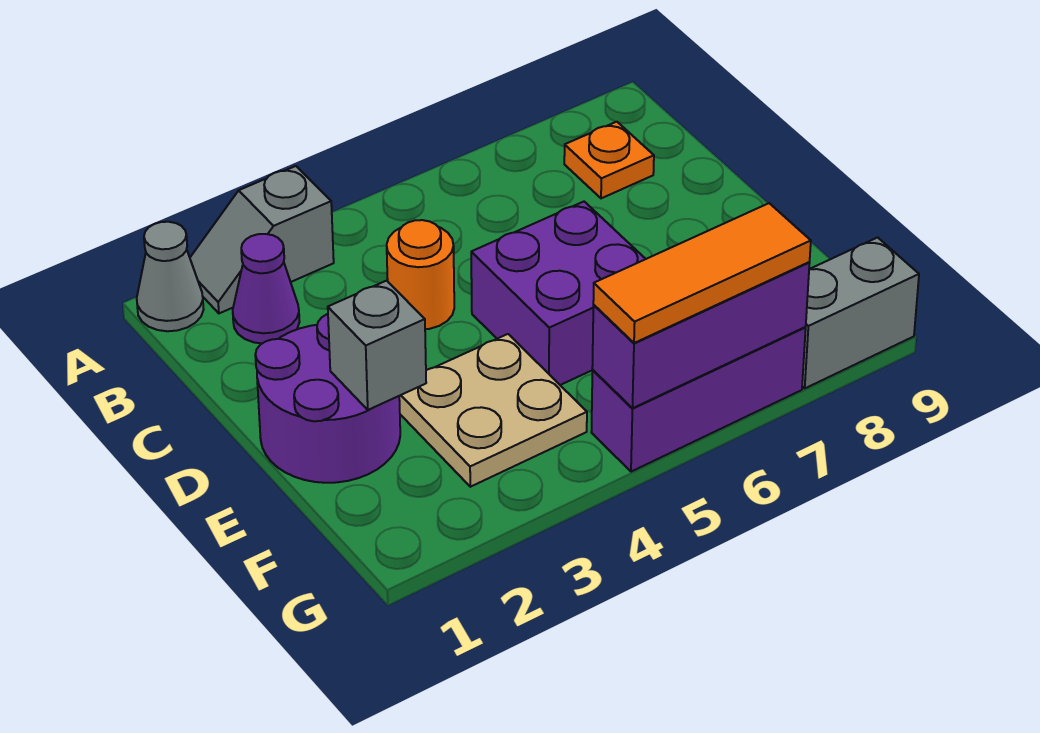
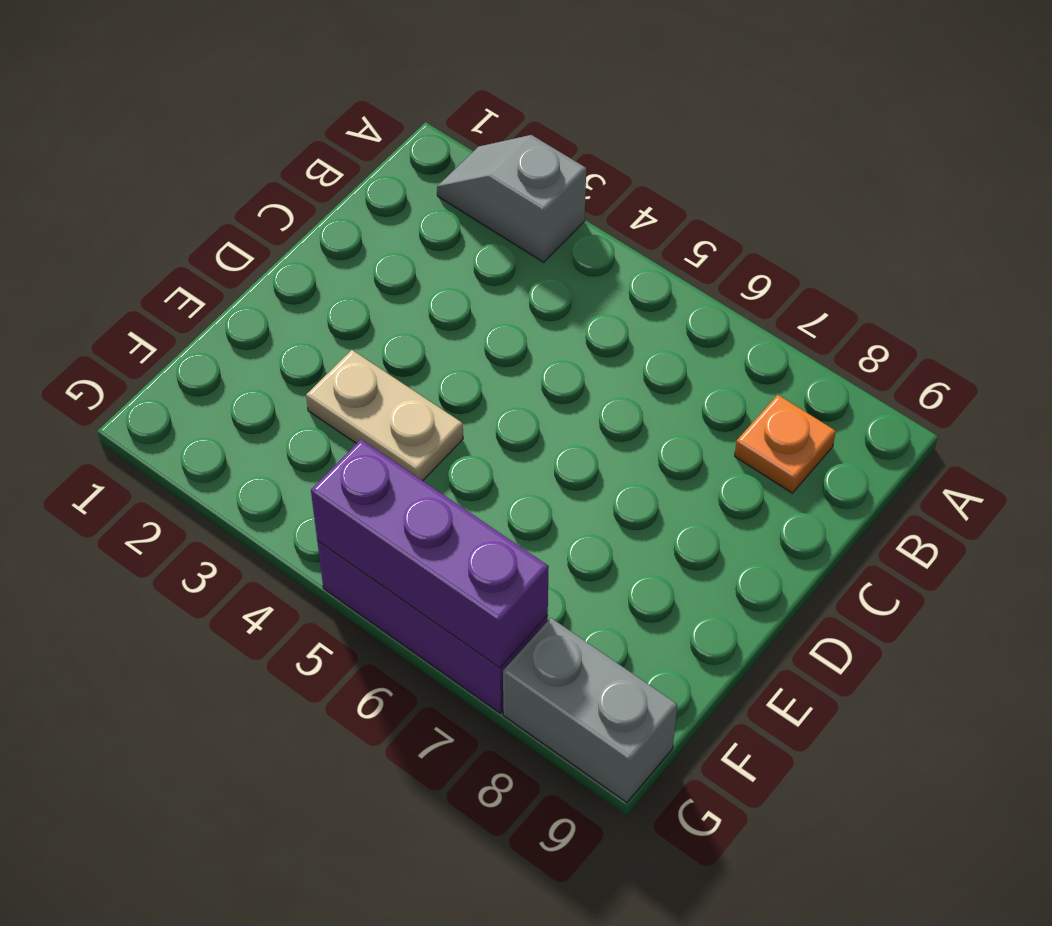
tan plate E3:E4 level 1 -> tan plate E3:F4 level 1
none -> grey cone A1 level 1
none -> purple cone B2 level 1
none -> orange round brick C4 level 1

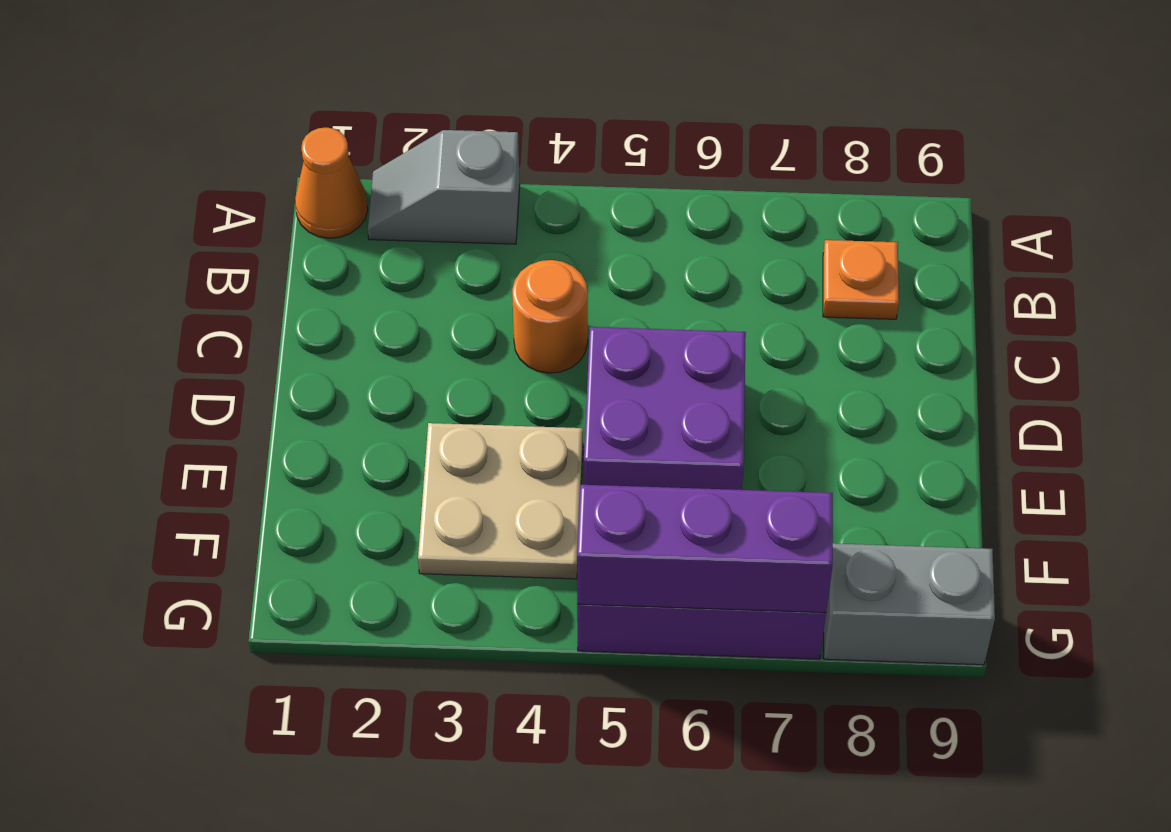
orange cone A1 level 1 -> grey cone A1 level 1
none -> purple cone B2 level 1
none -> purple round brick D1:E2 level 1
none -> grey brick E2 level 2

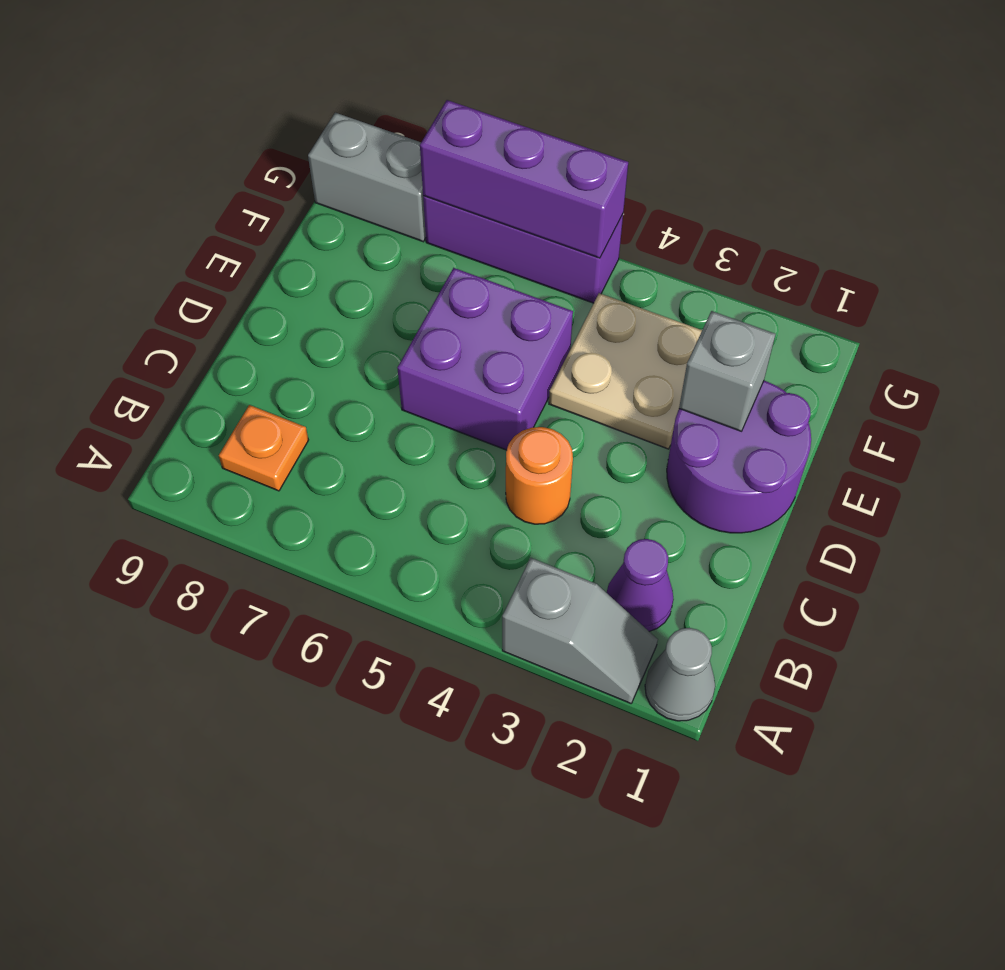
none -> orange tile G5:G7 level 3

